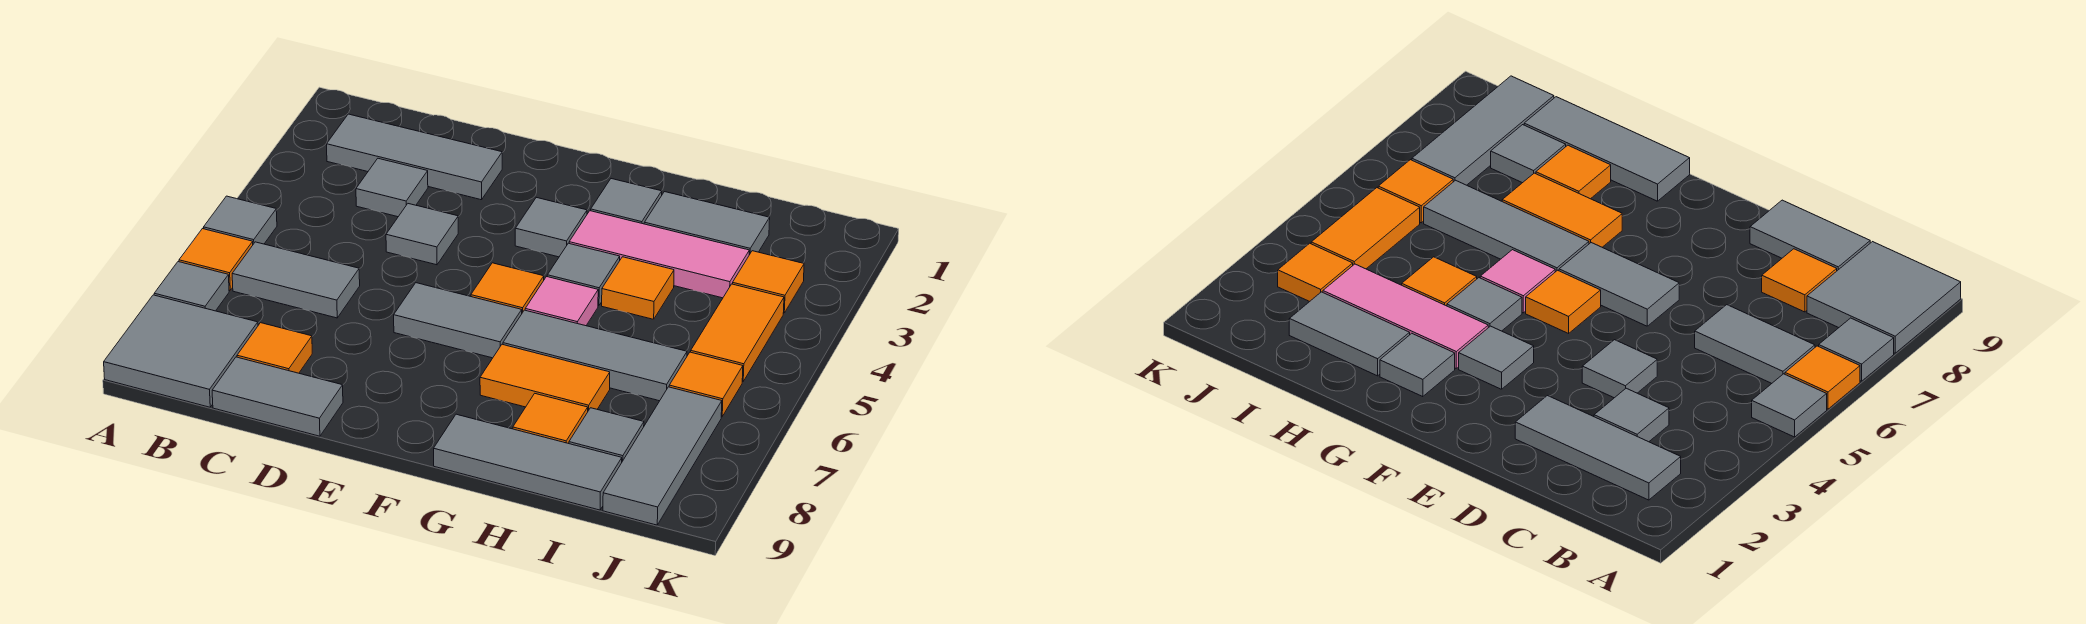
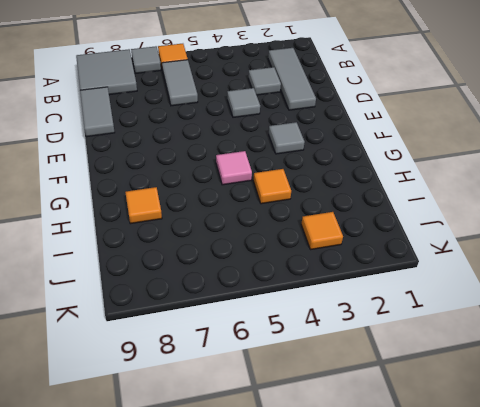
none -> grey tile A5 level 1
none -> orange tile C8 level 1
none -> grey tile E6:F6 level 1

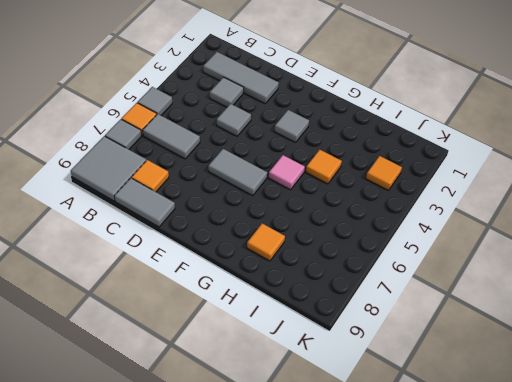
none -> orange tile F5 level 1
none -> grey tile G2 level 1
none -> pink tile G3:I3 level 1

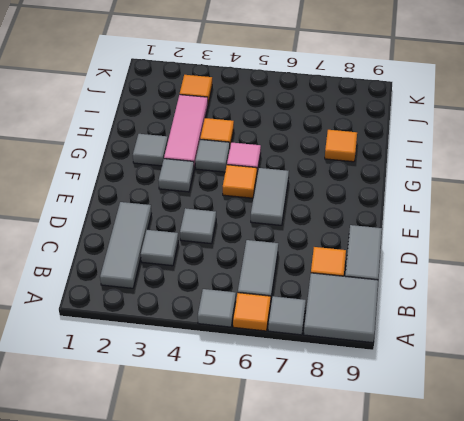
none -> grey tile G6:I6 level 1
none -> orange tile G7:H7 level 1
none -> grey tile G9:I9 level 1

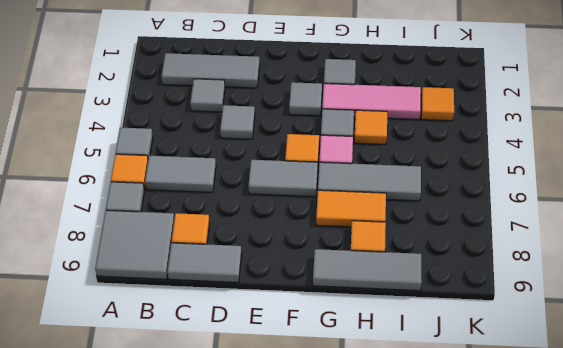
none -> grey tile H2:I2 level 1
none -> grey tile I8 level 1
none -> orange tile J4:J5 level 1

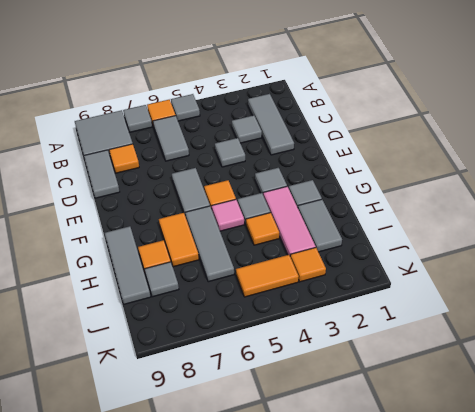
none -> orange tile J6 level 1
none -> grey tile J7:J9 level 1

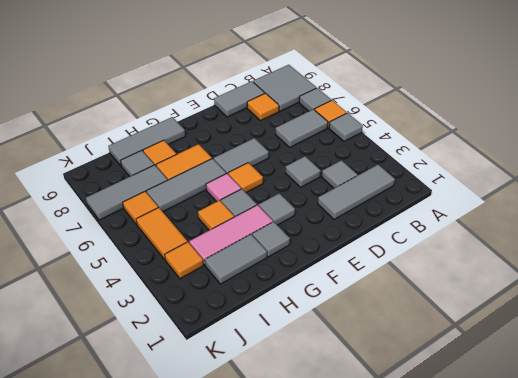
grey tile I7:K7 level 1 -> grey tile J7:J9 level 1

